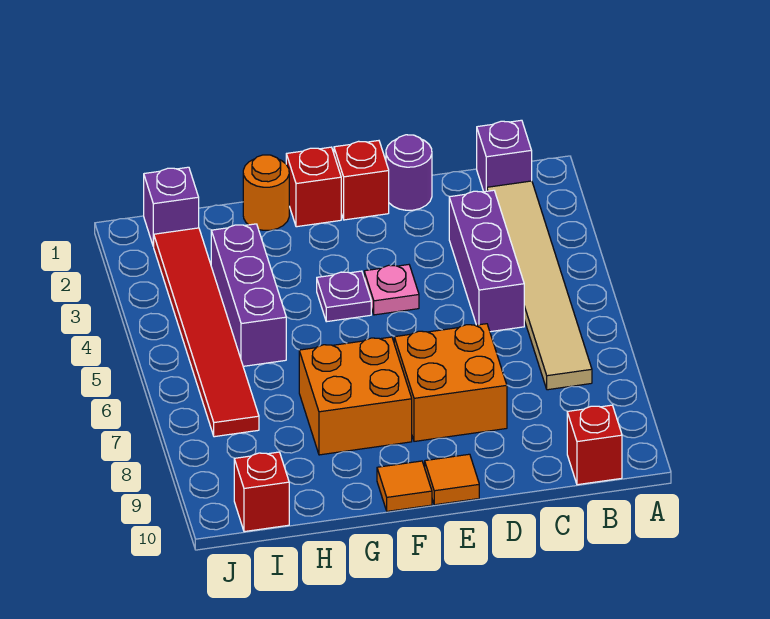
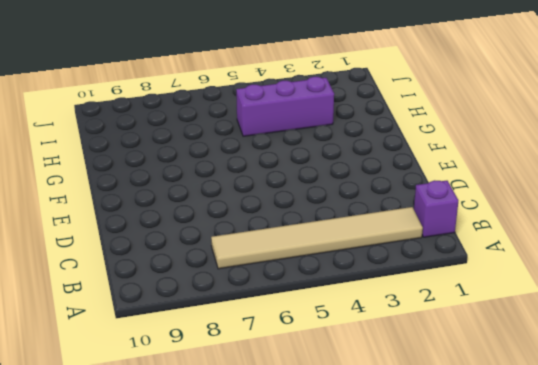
none -> red brick B10 level 1
none -> purple brick C3:C5 level 1
none -> purple round brick D1 level 1

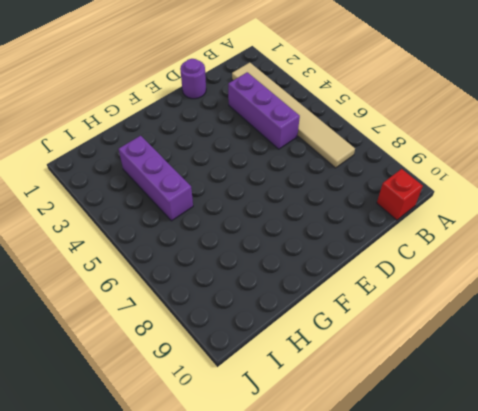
none -> purple brick B1 level 1
none -> orange brick D7:E8 level 1
none -> red brick E1 level 1

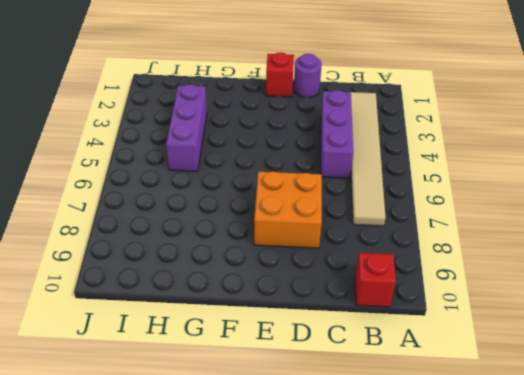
none -> purple brick B1 level 1
none -> pink plate E4 level 1
none -> orange tile E10 level 1

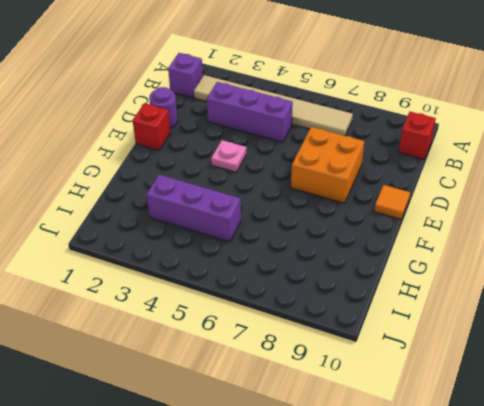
none -> red brick F1 level 1
none -> purple plate F4 level 1
none -> orange brick F7:G8 level 1

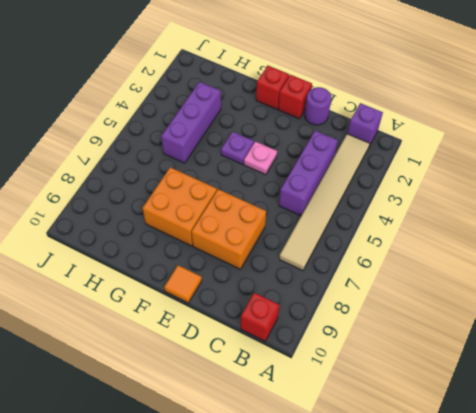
none -> orange tile F10 level 1
none -> orange round brick G1 level 1
none -> purple brick I1 level 1

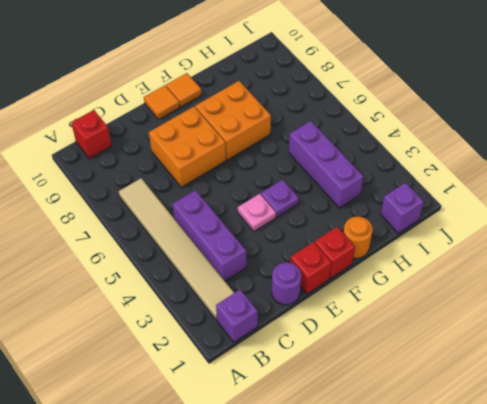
none -> red tile I2:I7 level 1
none -> red brick I10 level 1

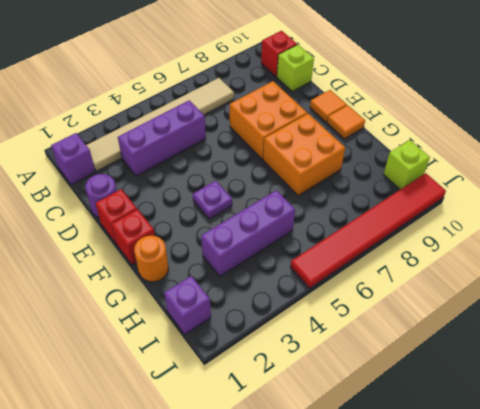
lime brick C10 level 1 -> none
lime brick I10 level 1 -> red brick I10 level 1
red tile J5:J10 level 1 -> red tile I2:I7 level 1
none -> pink plate E4 level 1

